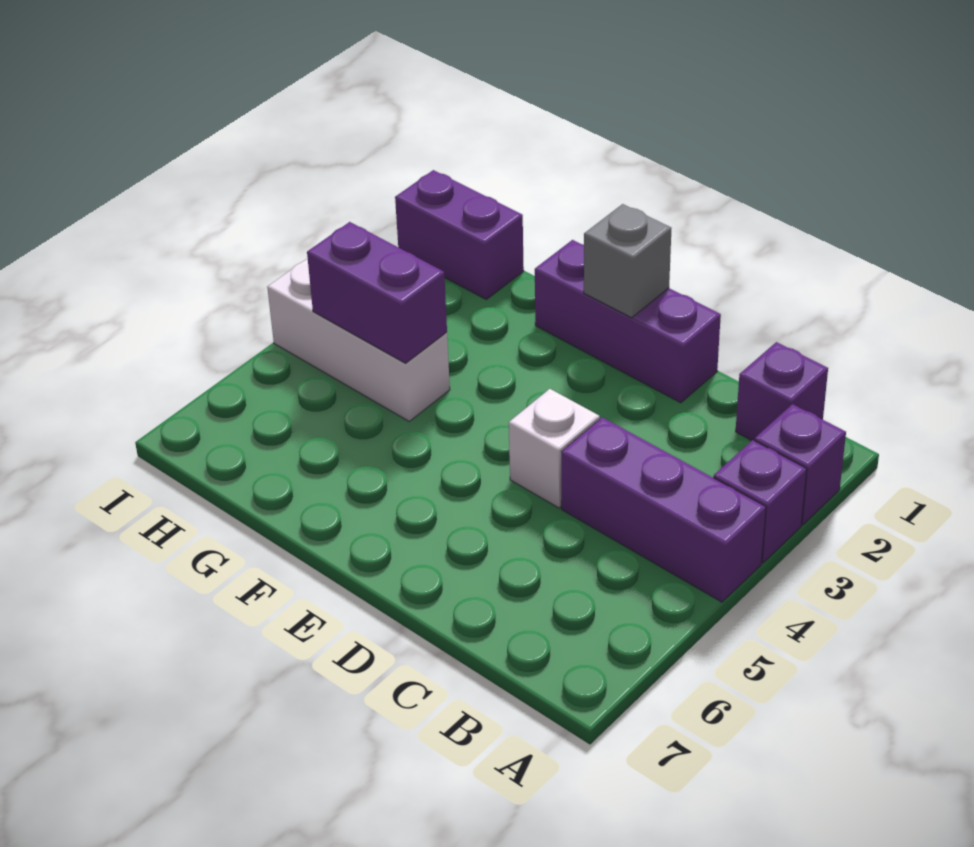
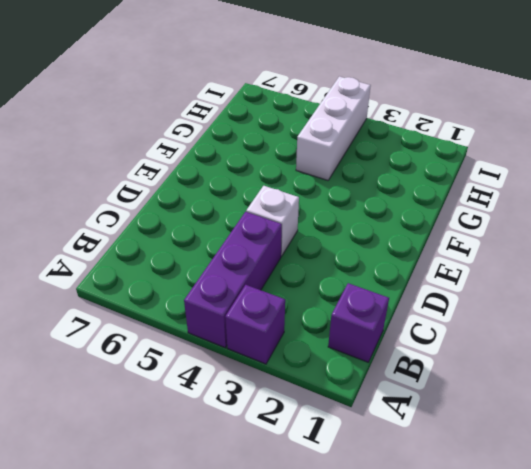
none -> purple brick A2 level 1
none -> purple brick D1:F1 level 1

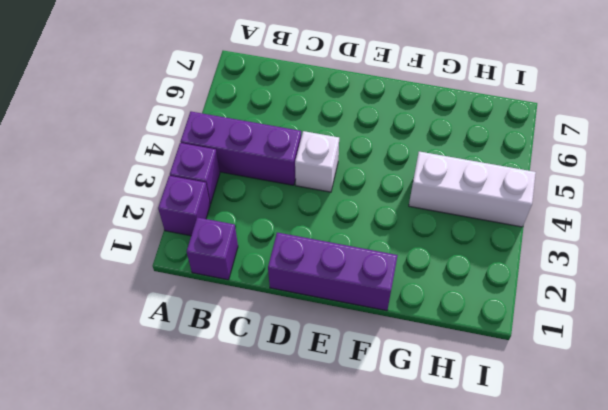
none -> purple brick H1:I1 level 1
none -> grey brick E1 level 2

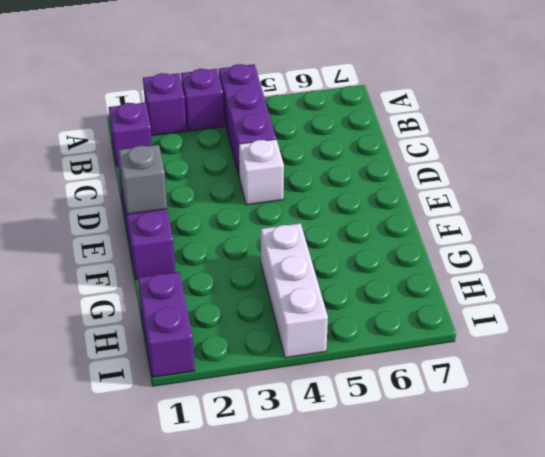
none -> purple brick G4:H4 level 2

